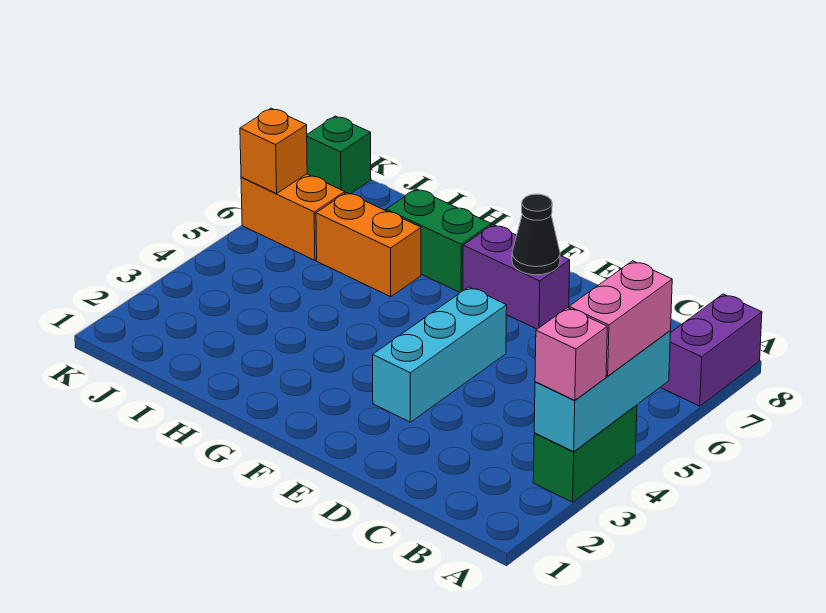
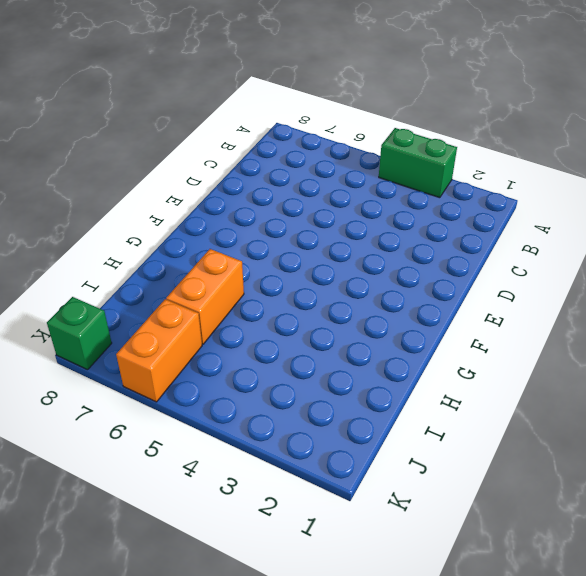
none -> purple brick A7:A8 level 1
none -> cyan brick E3:E5 level 1
none -> purple brick E7:F7 level 1

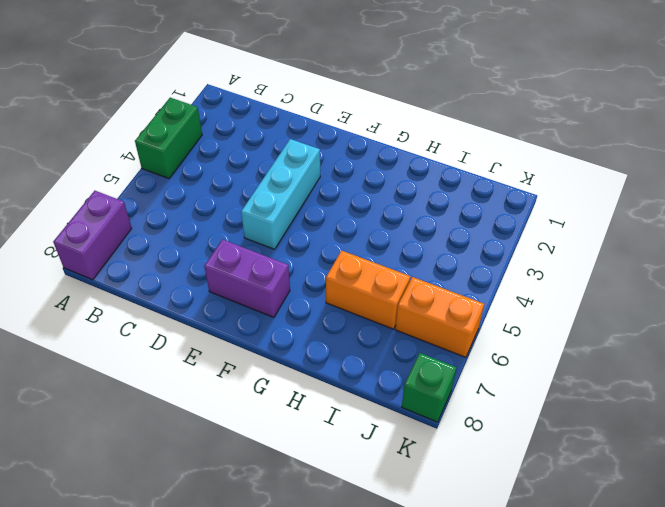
none -> green brick G7:H7 level 1
none -> cyan brick A3:A5 level 2
none -> black cone E7 level 2

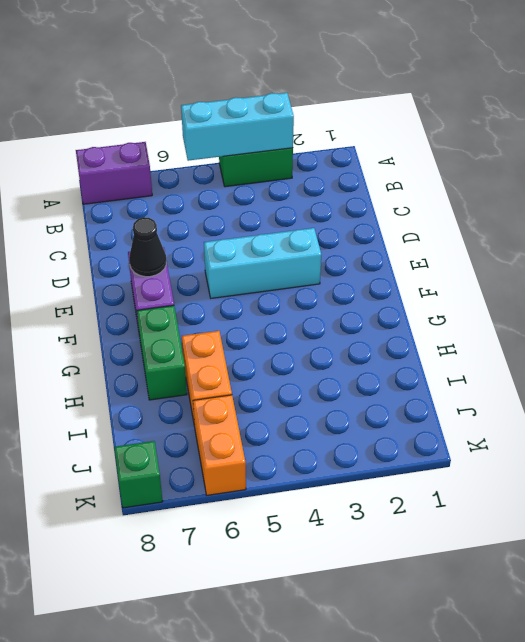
none -> orange brick K6 level 2
none -> pink brick A3 level 3
none -> pink brick A4:A5 level 3

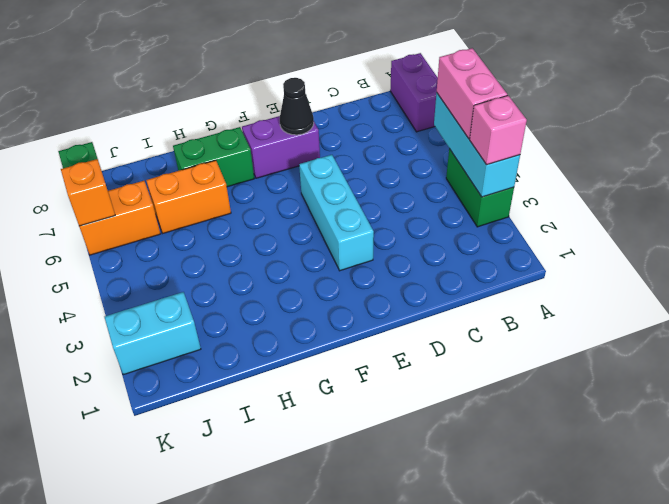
cyan brick J2:K2 level 1 -> none

